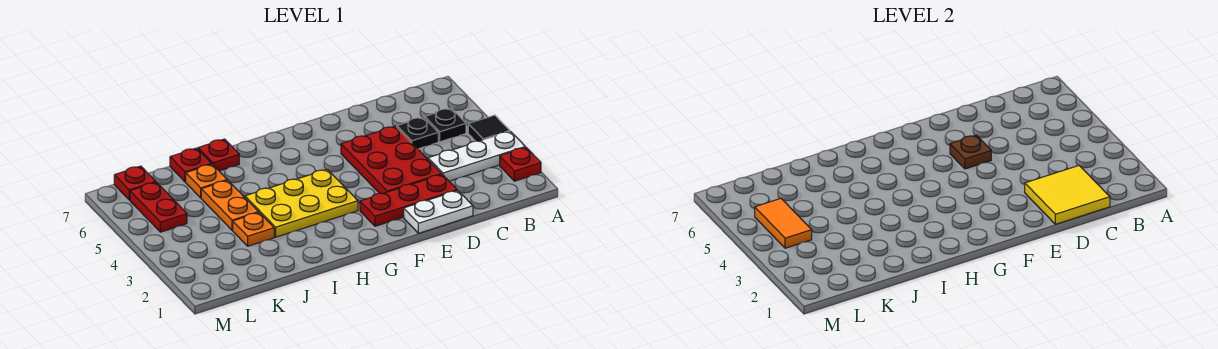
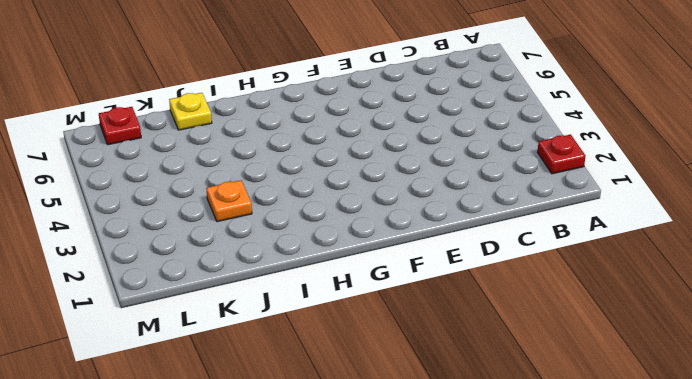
yellow plate J7 level 1 -> red plate J7 level 1
none -> white plate A3:C3 level 1
none -> black tile A4 level 1
none -> black plate B5 level 1

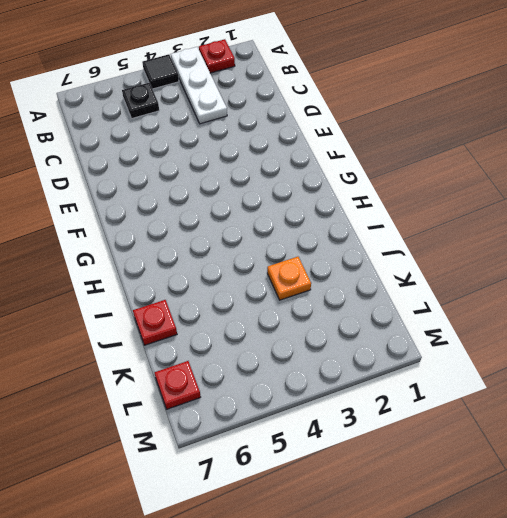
none -> black plate C5 level 1
none -> white plate D1:E1 level 1
none -> red plate D2:F2 level 1

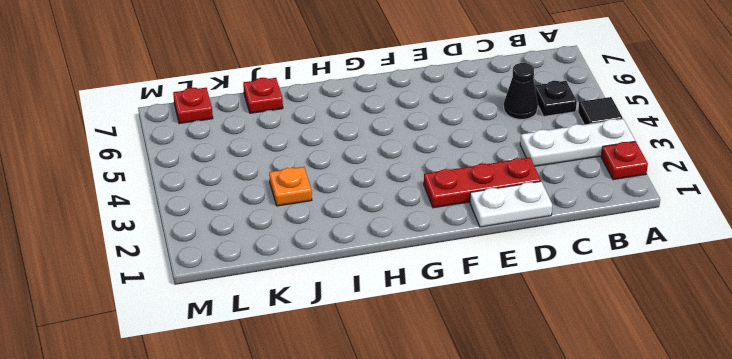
black cone C5 level 1 -> black plate C5 level 1
none -> red plate D3:E5 level 1
none -> yellow plate G3:I4 level 1
none -> red plate I7 level 1

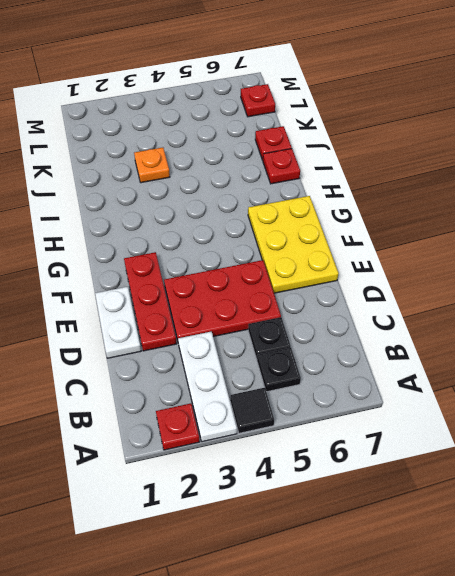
yellow plate E6:G7 level 1 -> yellow plate G3:I4 level 1
none -> orange plate J4:J5 level 1
none -> orange plate J6 level 1
none -> red plate L5:L6 level 1

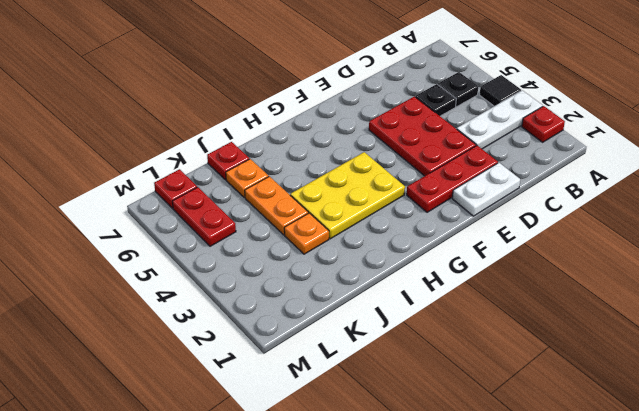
none -> red plate I7 level 1
none -> yellow tile C1:D2 level 2
none -> brown plate E5 level 2

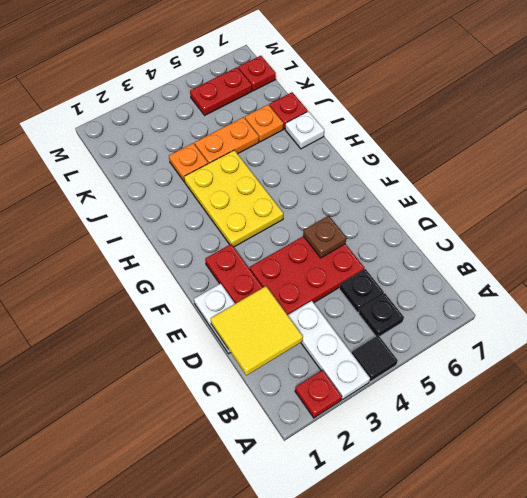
white plate I7 level 1 -> red plate I7 level 1
none -> orange tile L4:L5 level 2

